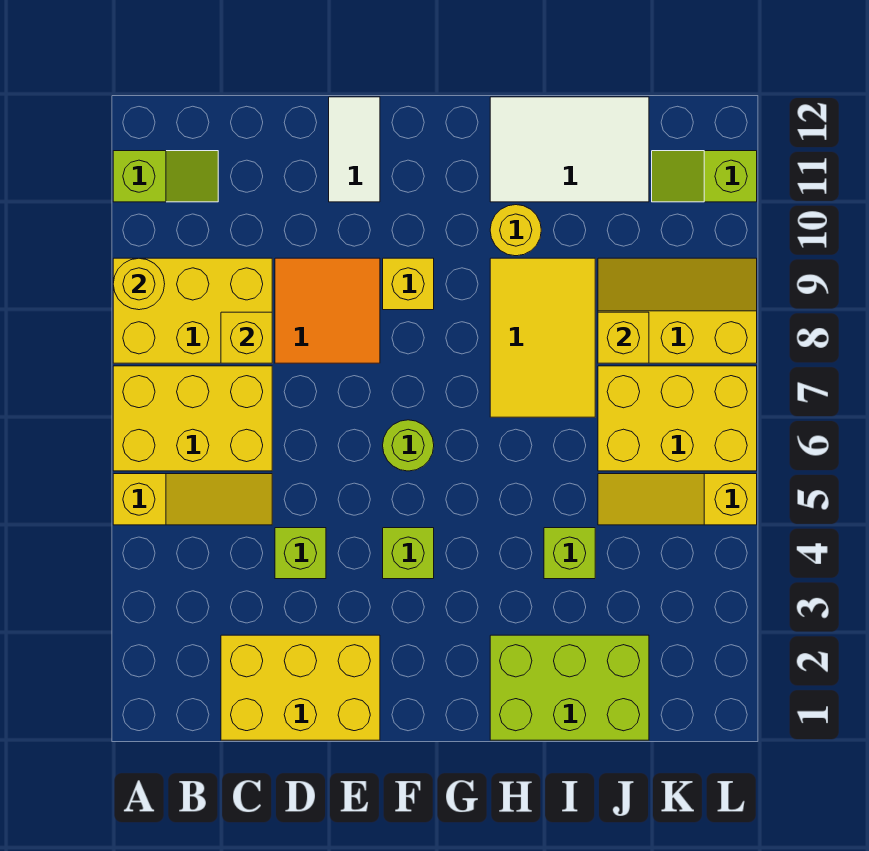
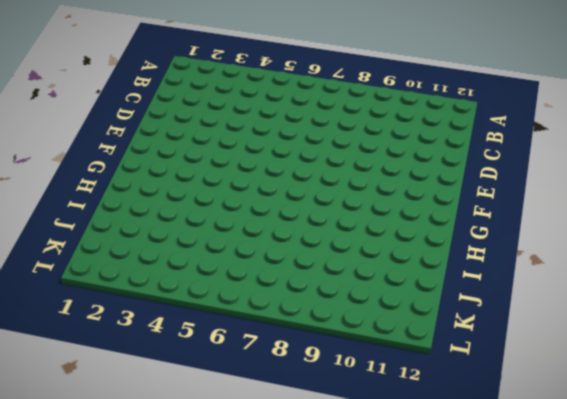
none -> yellow slope A5:C5 level 1 top A
none -> yellow brick A6:C7 level 1
none -> yellow brick A8:C9 level 1

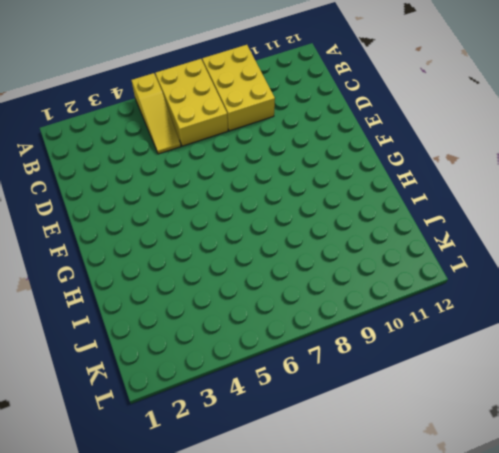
none -> lime slope A11:B11 level 1 top A
none -> yellow brick C1:E2 level 1
none -> lime brick D4 level 1

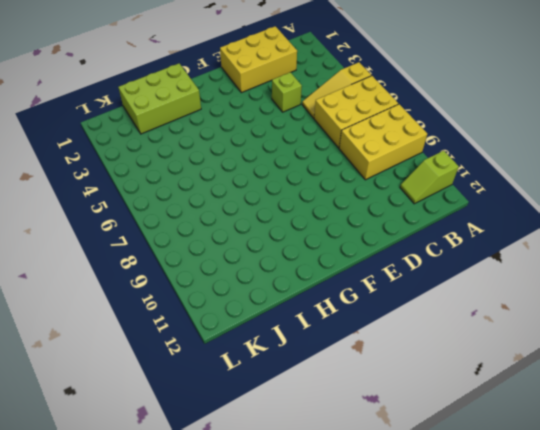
none -> orange tile D8:E9 level 1
none -> white tile E11:E12 level 1
none -> lime brick F4 level 1

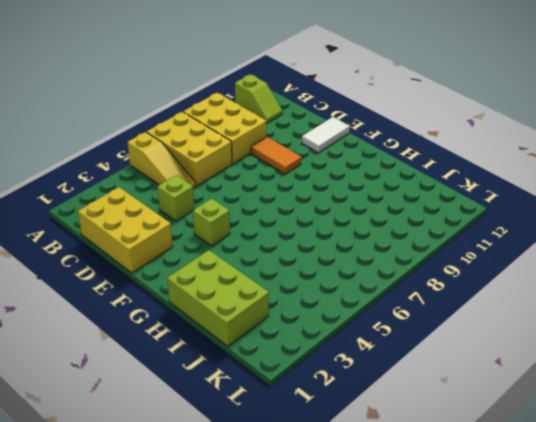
orange tile D9:E9 level 1 -> orange tile D8:E9 level 1
none -> lime round brick F6 level 1
none -> yellow brick F9 level 1
none -> yellow tile H7:I9 level 1

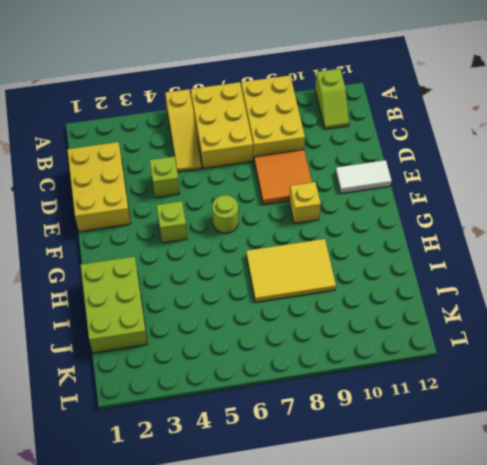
none -> yellow round brick H10 level 1
none -> white tile H11:J12 level 1
none -> lime brick I4 level 1

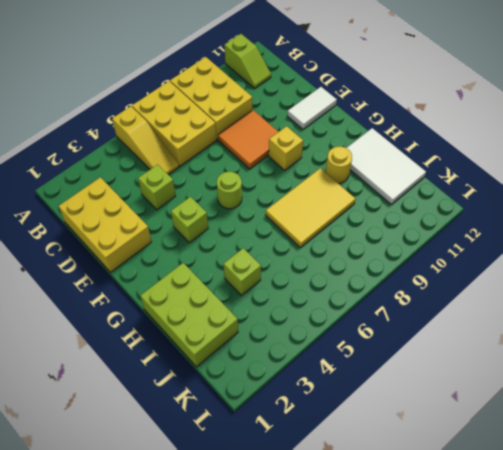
none -> yellow slope J5:L5 level 1 top L
none -> yellow brick J6:L7 level 1
none -> yellow slope J8:L9 level 1 top 8

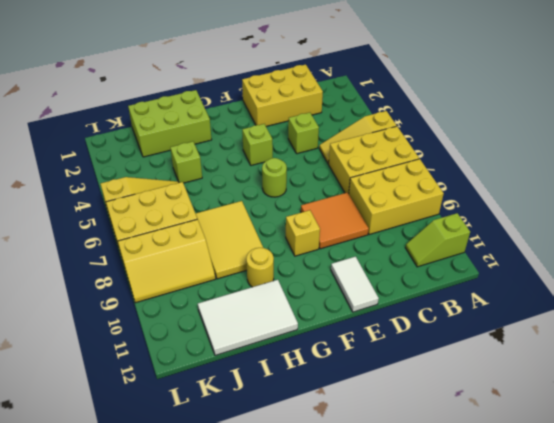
none -> lime slope K11:L11 level 1 top L
none -> yellow round brick A9 level 2
none -> yellow brick C8 level 2

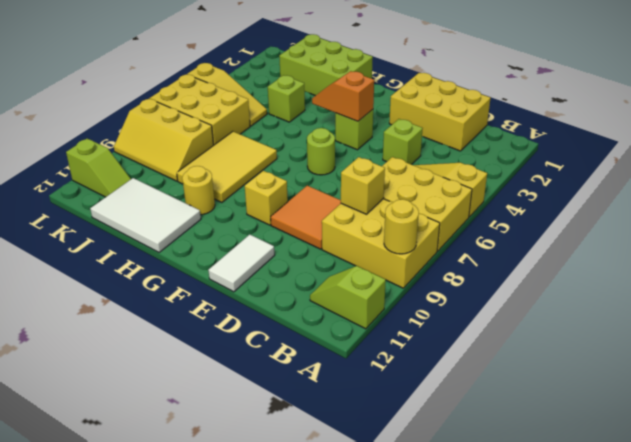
orange slope F4:G4 level 2 top F -> none
none -> yellow brick J8 level 2

